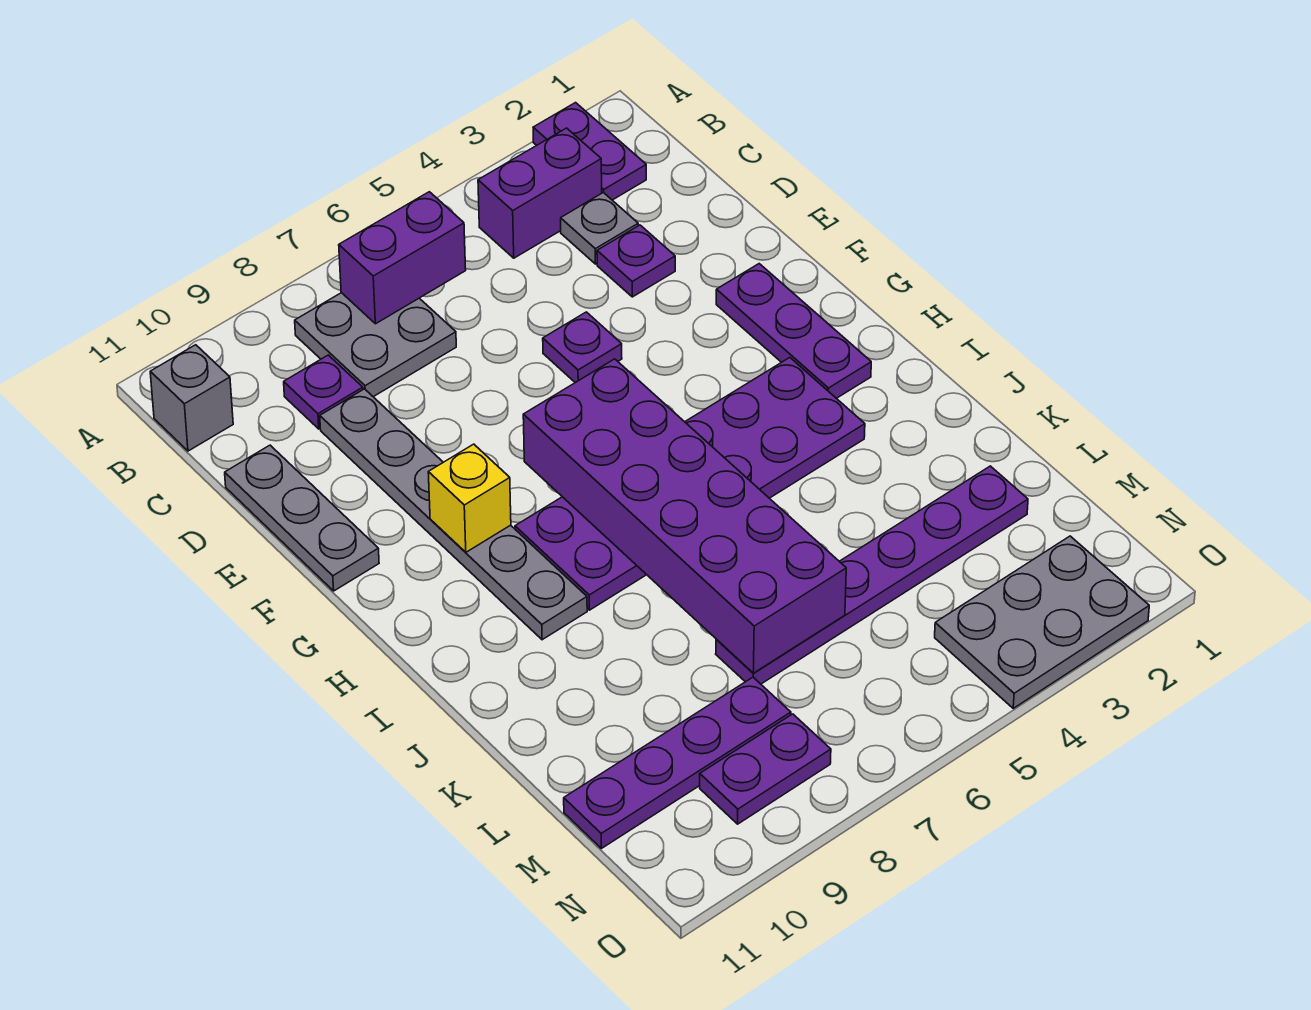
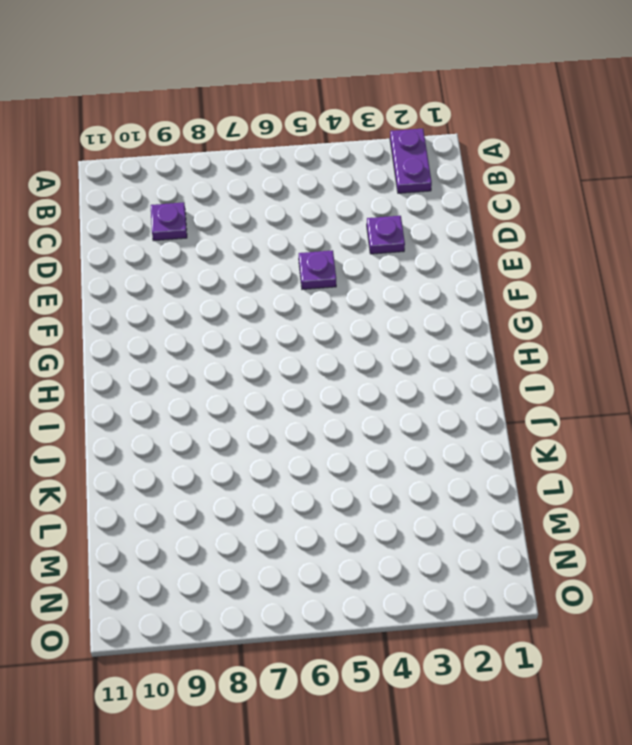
none -> purple brick B3:B4 level 1
none -> grey plate B7:C8 level 1
none -> grey brick B11 level 1

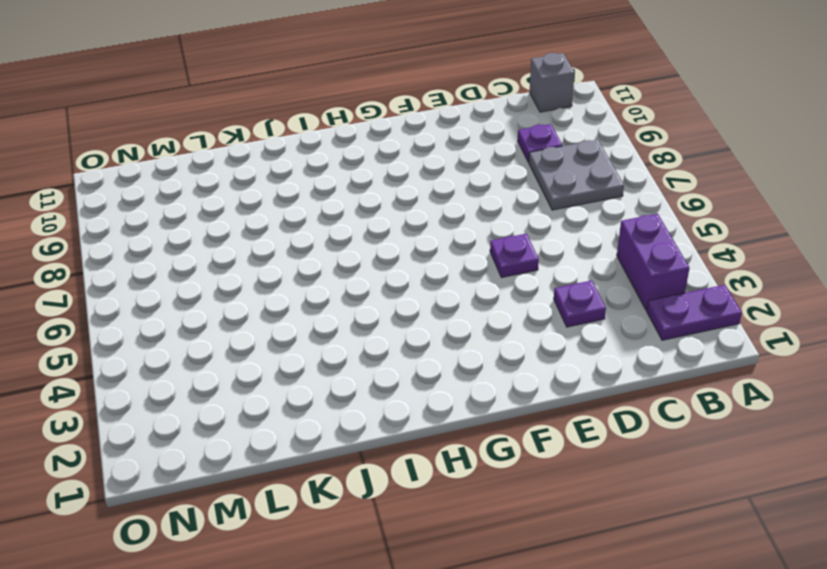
none -> grey plate C3 level 1
none -> grey plate D9:I9 level 1
none -> grey plate D11:F11 level 1

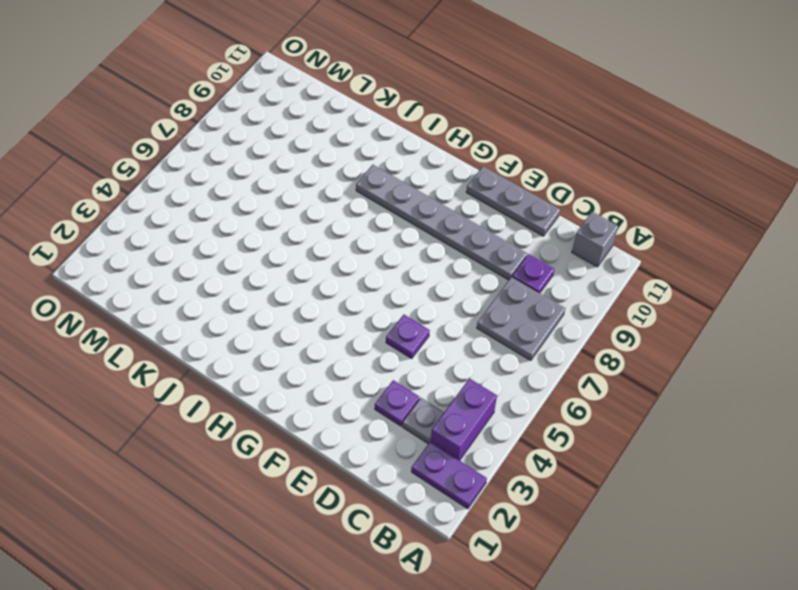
none -> purple plate F2:H2 level 1
none -> purple plate H3:I8 level 1
none -> purple plate L2:L7 level 1

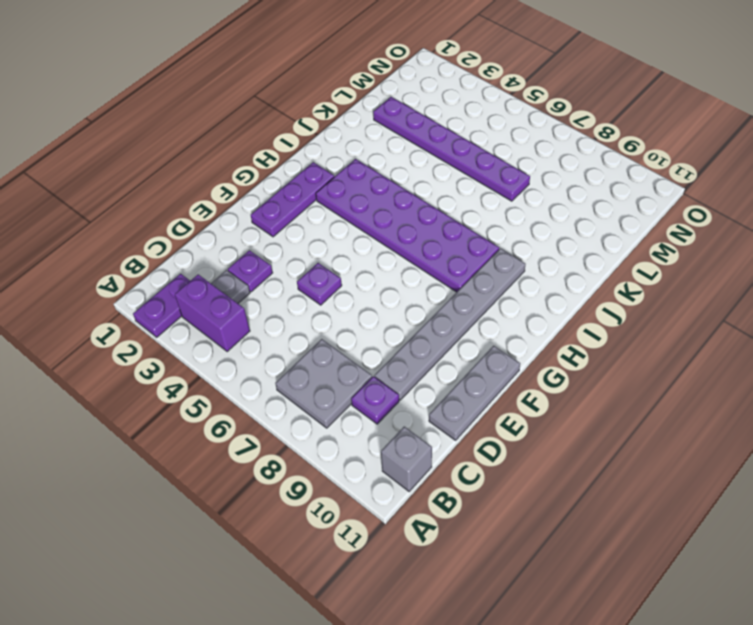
none -> purple plate M8:M11 level 1
none -> grey plate N2:O4 level 1
none -> purple plate N8:N9 level 1

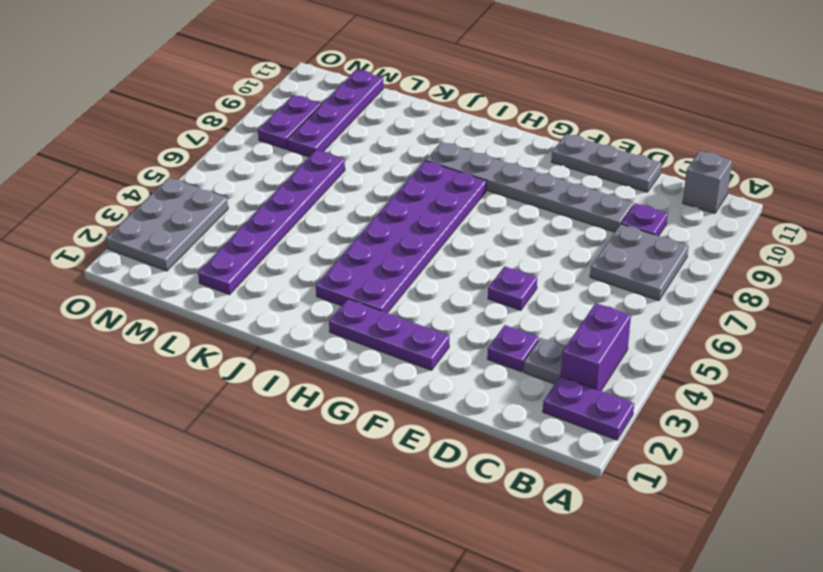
none -> purple brick B6:B7 level 2
none -> purple brick G6:L7 level 2
none -> yellow brick G9 level 2

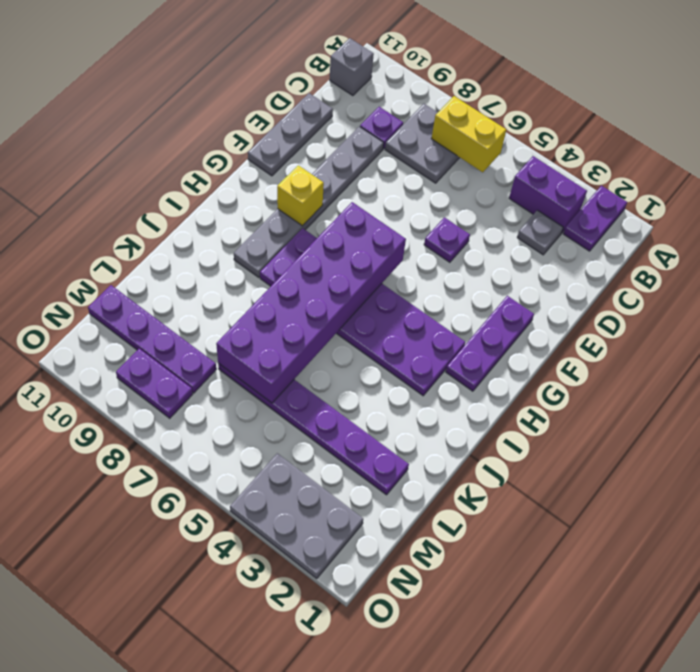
yellow brick B6:B7 level 2 -> purple brick B6:B7 level 2
none -> purple plate D3 level 1

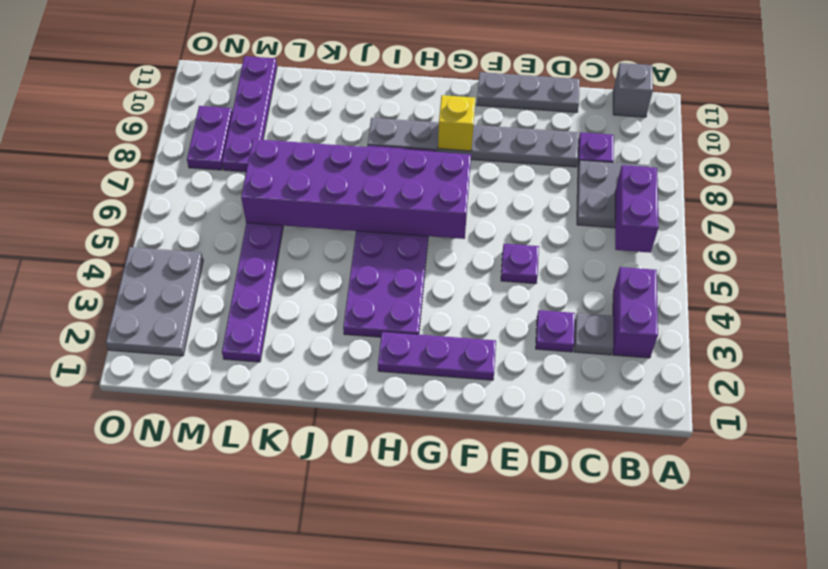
none -> purple plate A2:B2 level 1

